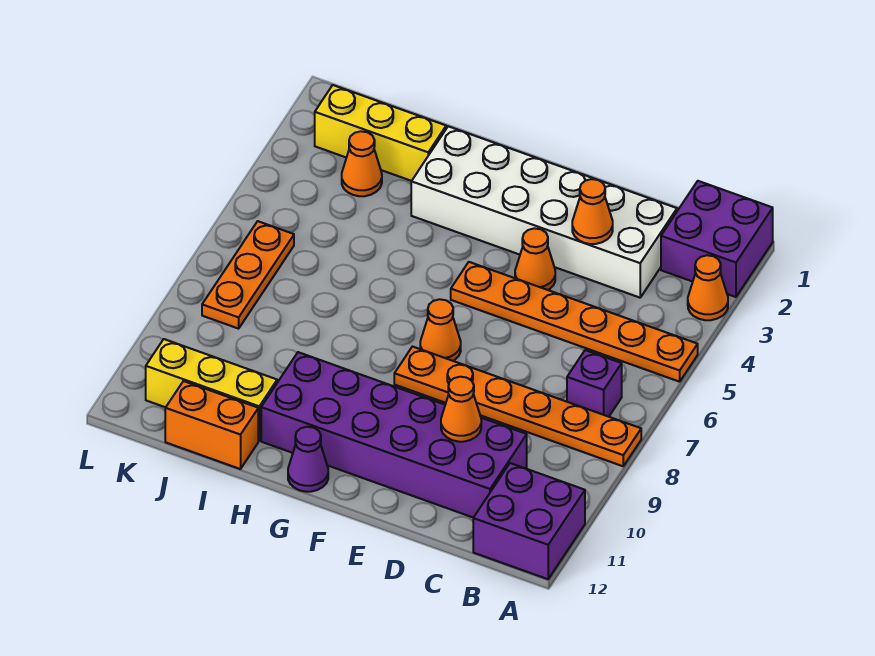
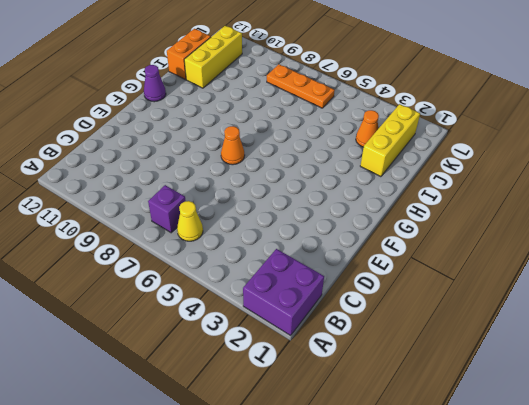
yellow cone B6 level 1 -> none
none -> orange cone A3 level 1
none -> orange plate A5:F5 level 1
none -> orange plate A8:F8 level 1

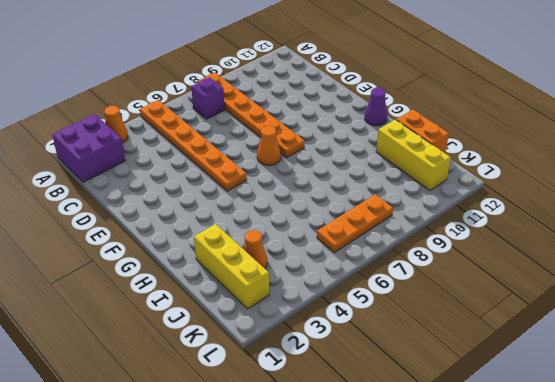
none -> purple brick A11:B12 level 1
none -> white brick C2:H3 level 1
none -> purple brick C10:H11 level 1

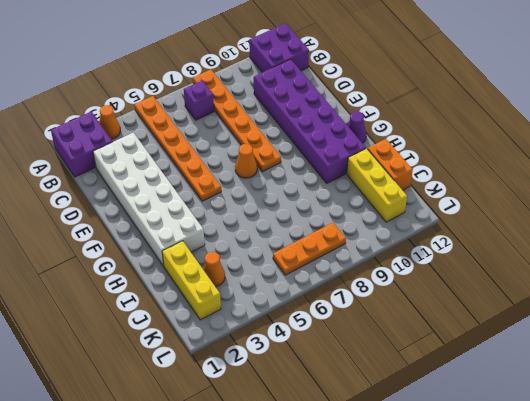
none -> orange cone E4 level 1
none -> orange cone D3 level 2
none -> orange cone D10 level 2

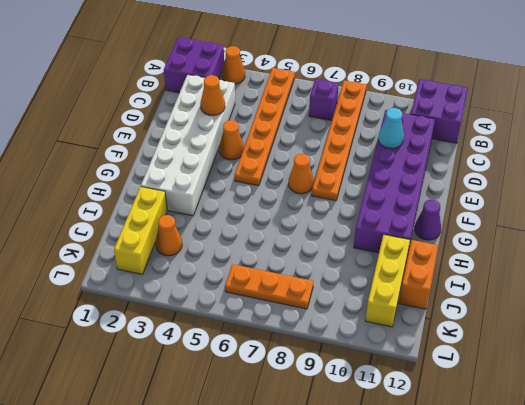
cyan cone D10 level 2 -> orange cone D10 level 2

